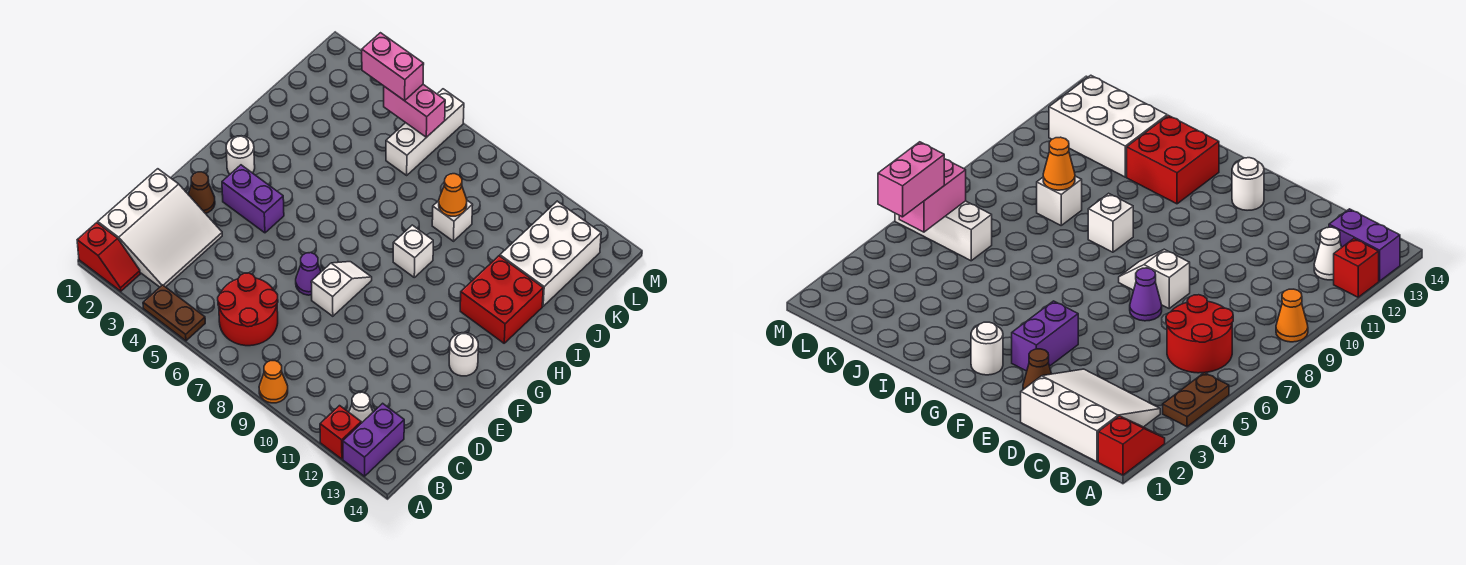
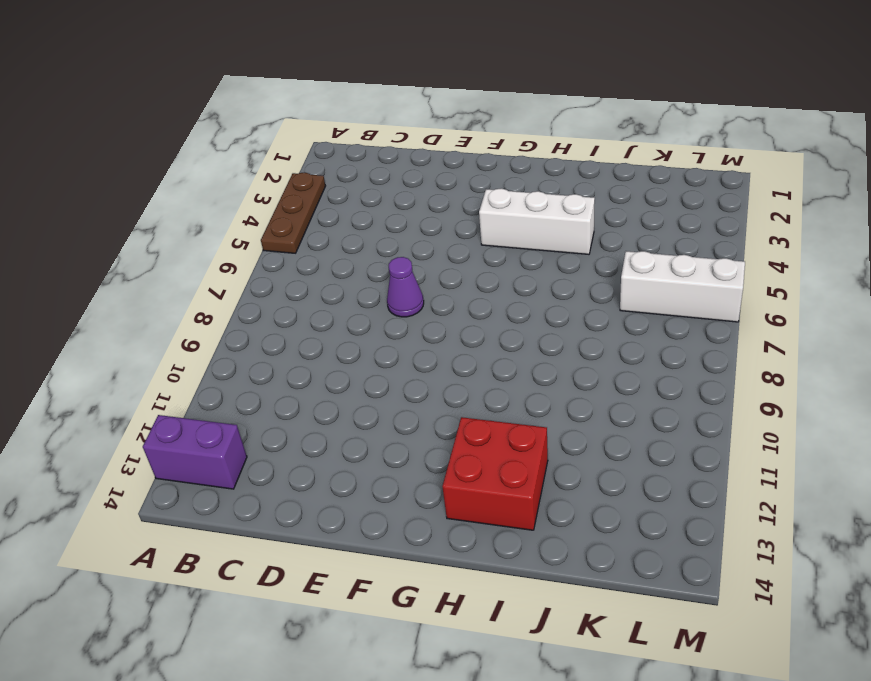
brown plate A3:A5 level 1 -> brown plate A4:A5 level 1
white brick G4:I4 level 1 -> none
none -> red slope A1:A2 level 1 top 1
none -> orange cone A9 level 1
none -> red brick A12 level 1

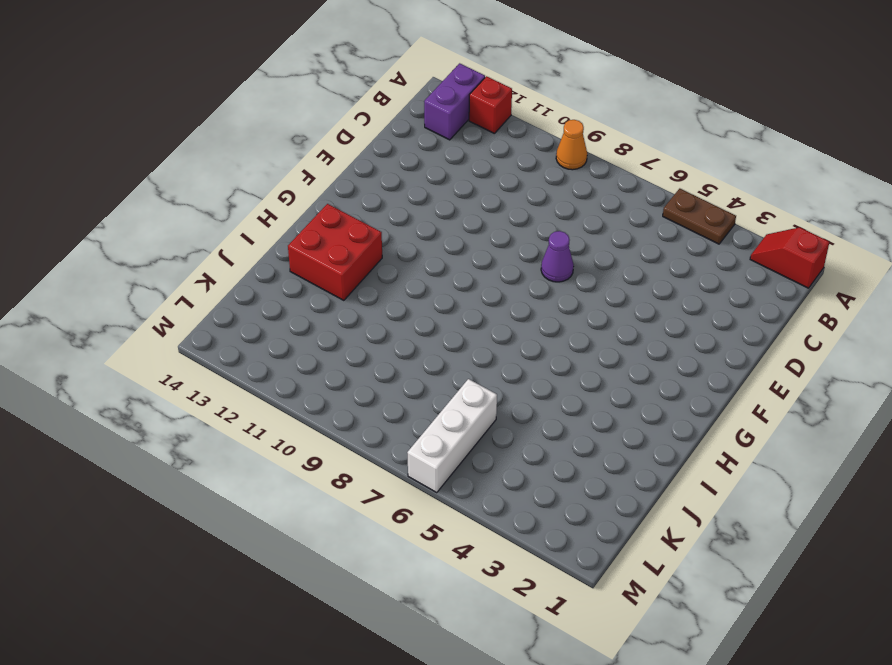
none -> white slope B1:D3 level 1 top 1
none -> red round brick B6:C7 level 1
none -> white cone B12 level 1

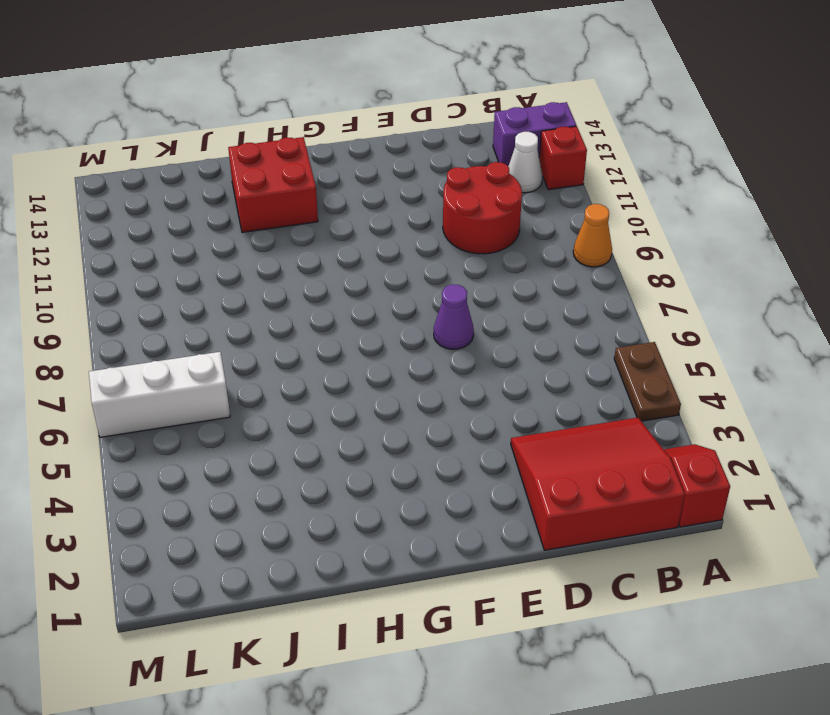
red slope B1:D3 level 1 top 1 -> white slope B1:D3 level 1 top 1
red round brick C10:D11 level 1 -> red round brick B6:C7 level 1
none -> brown cone E2 level 1
none -> white slope E8:F8 level 1 top E
none -> purple brick F3:F4 level 1

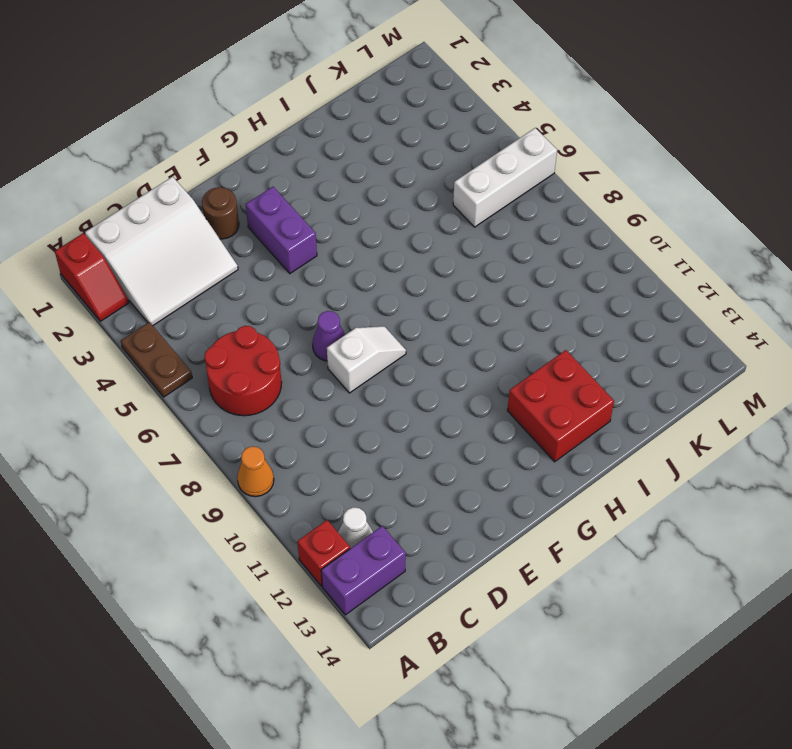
brown round brick E2 level 1 -> brown cone E2 level 1
none -> white round brick F13 level 1
none -> white round brick G2 level 1
none -> white brick H9 level 1

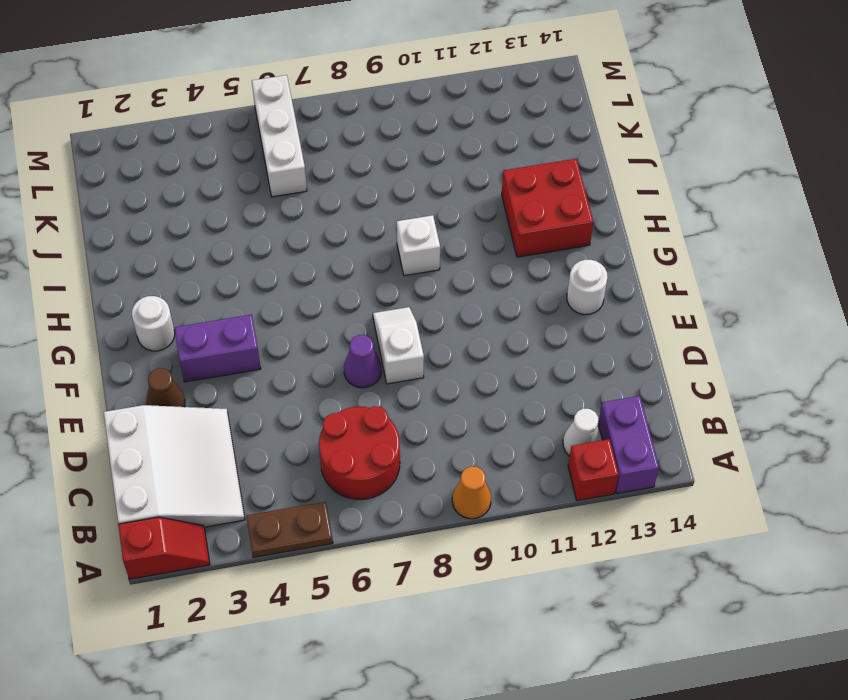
none -> white brick J9 level 1
none -> white brick J12:L13 level 1
none -> orange cone J9 level 2

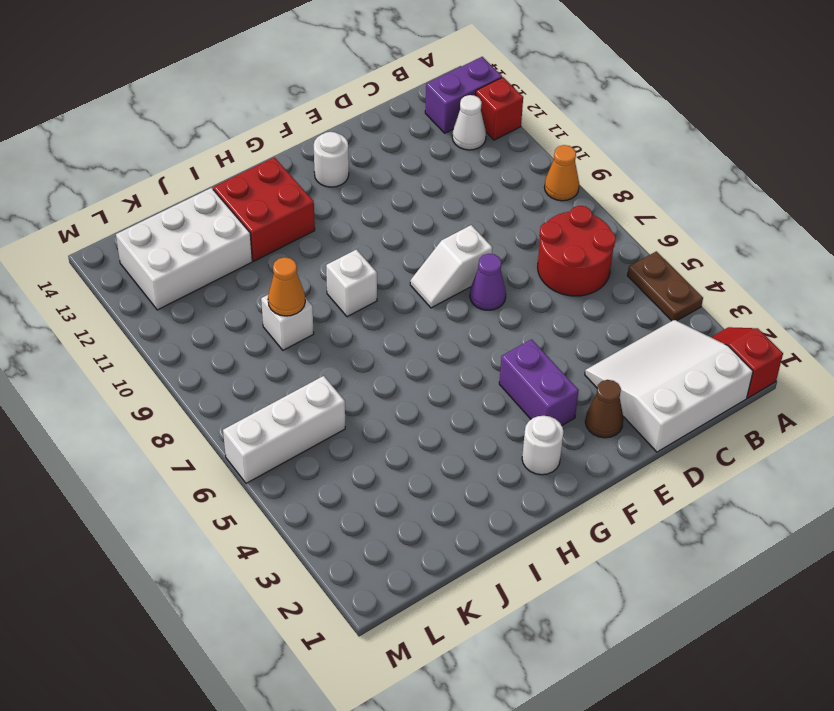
none -> pink brick L5:L6 level 2
none -> pink brick L4:L5 level 3

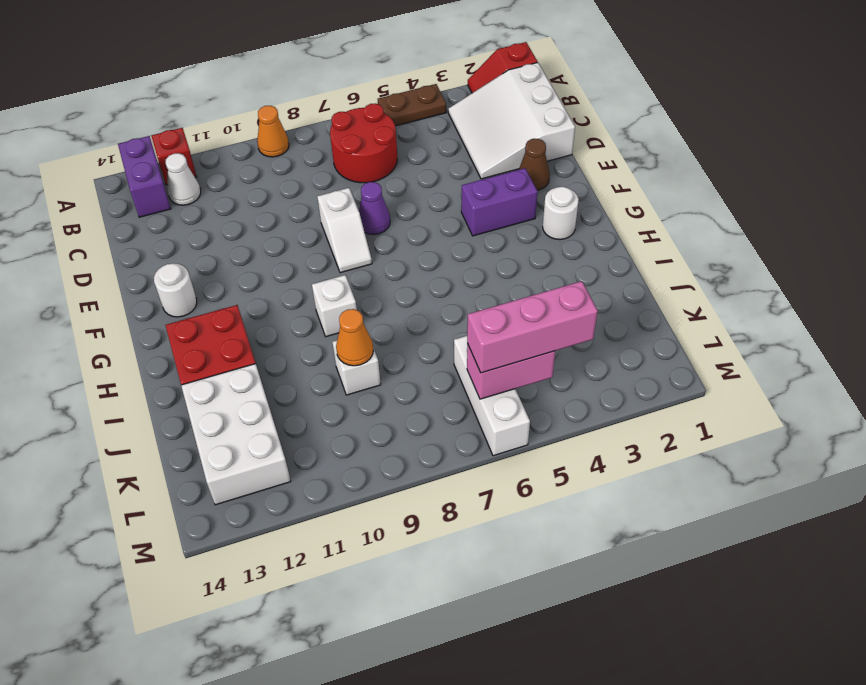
pink brick L4:L6 level 3 -> pink brick L4:L5 level 3

